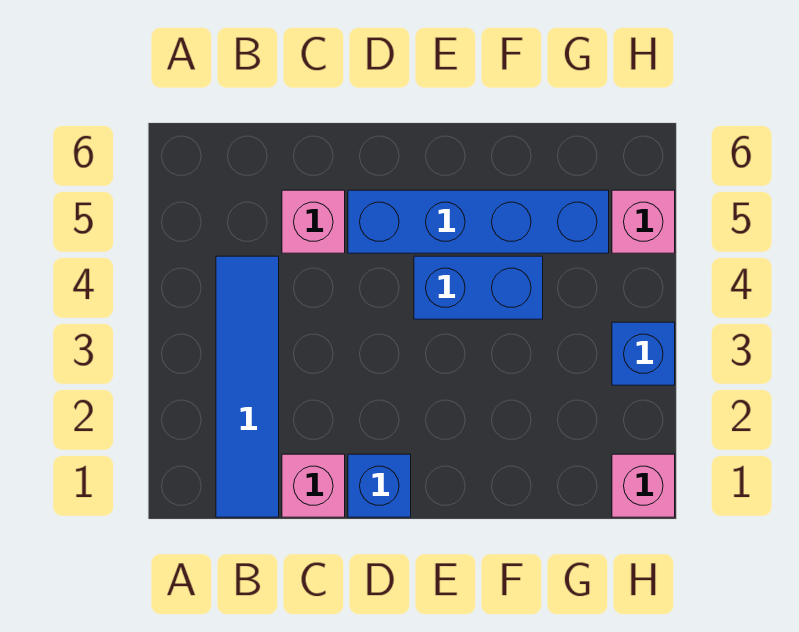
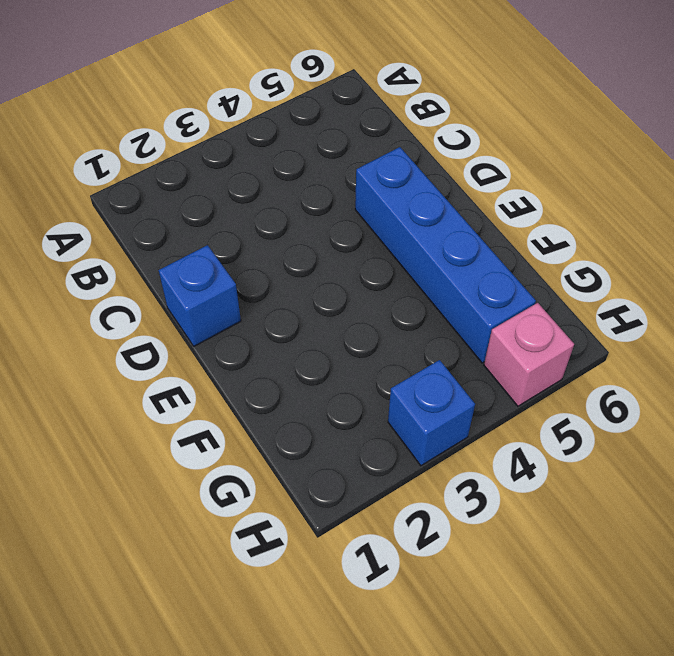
none -> blue tile B1:B4 level 1
none -> pink brick C1 level 1

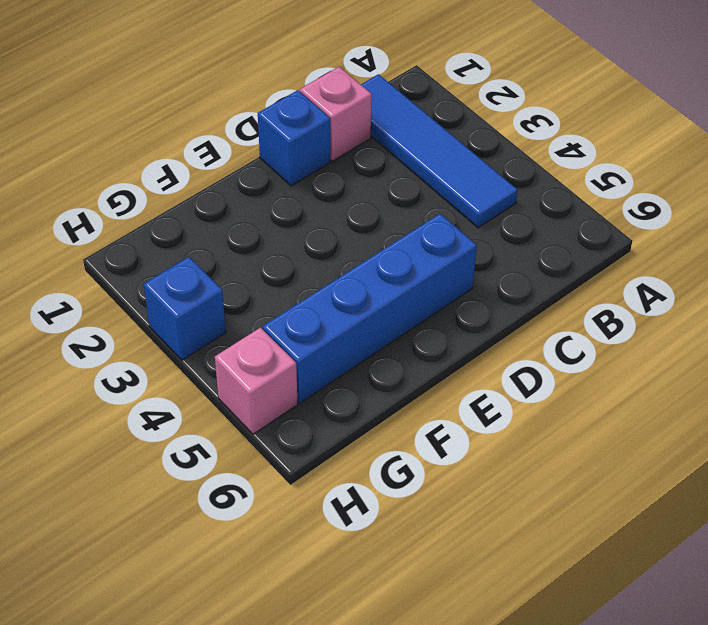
none -> pink brick C5 level 1
none -> blue brick E4:F4 level 1

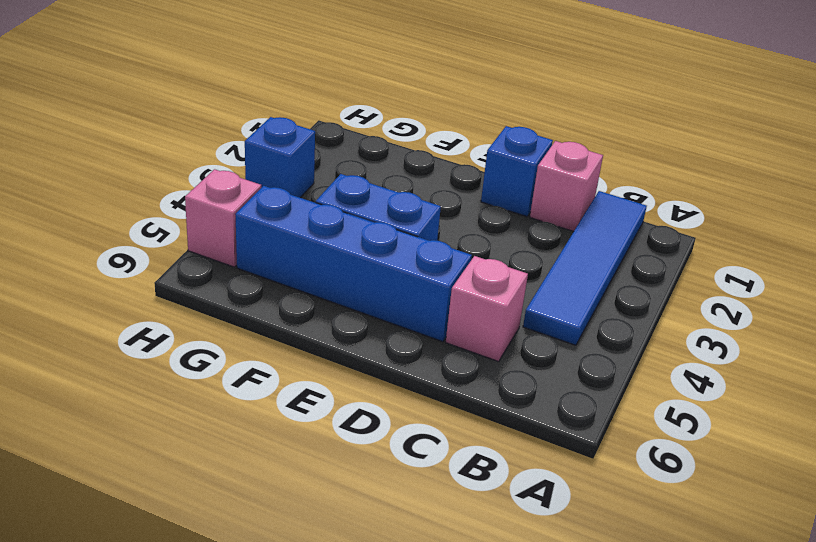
none -> pink brick H1 level 1

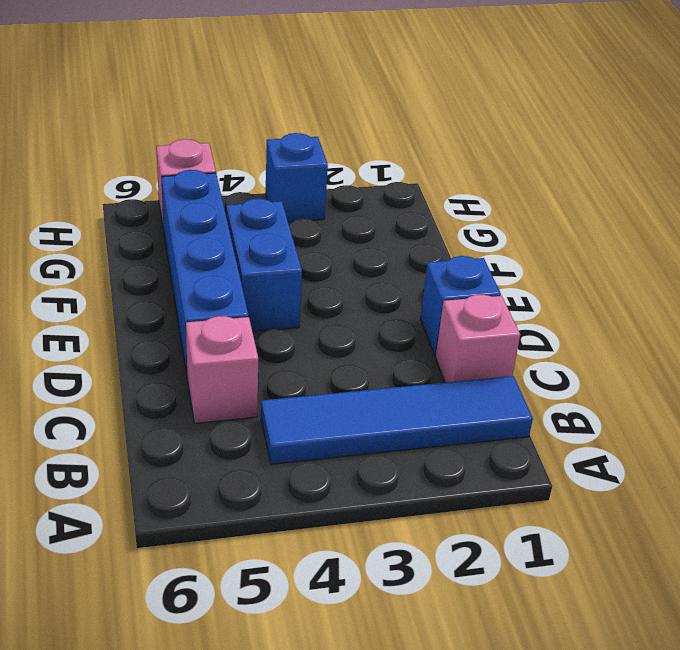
none -> pink brick H1 level 1

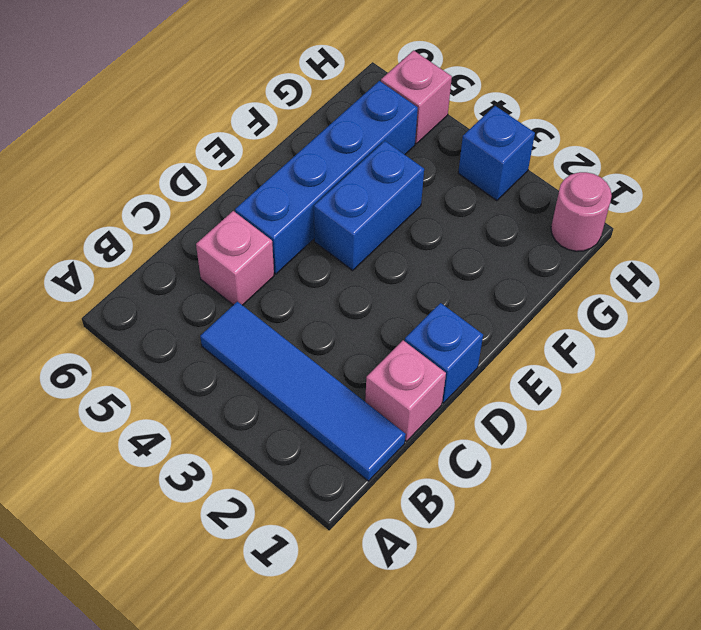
pink round brick H1 level 1 -> pink brick H1 level 1

